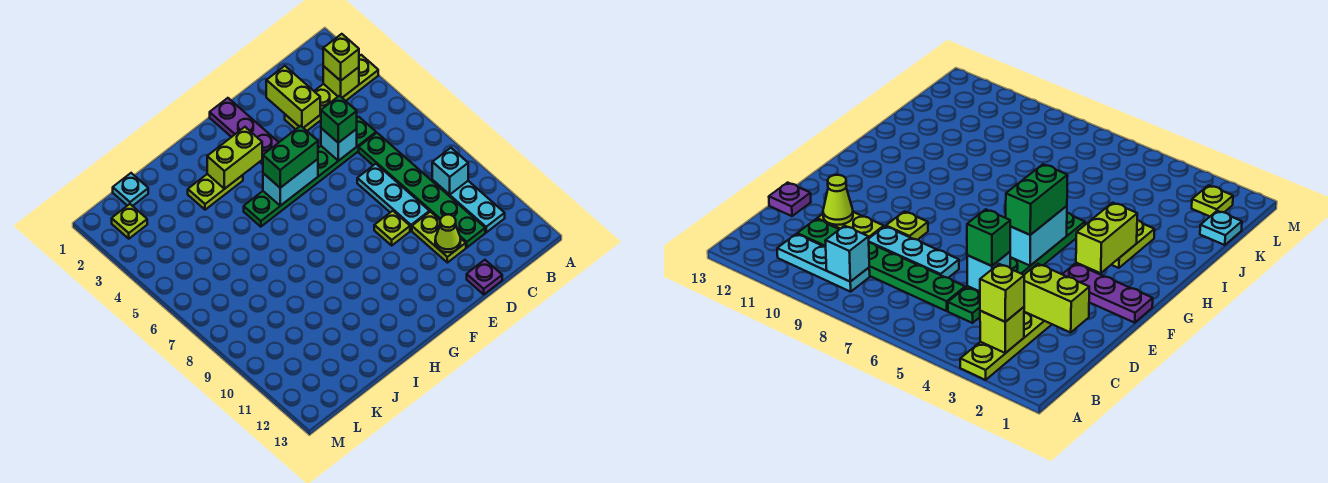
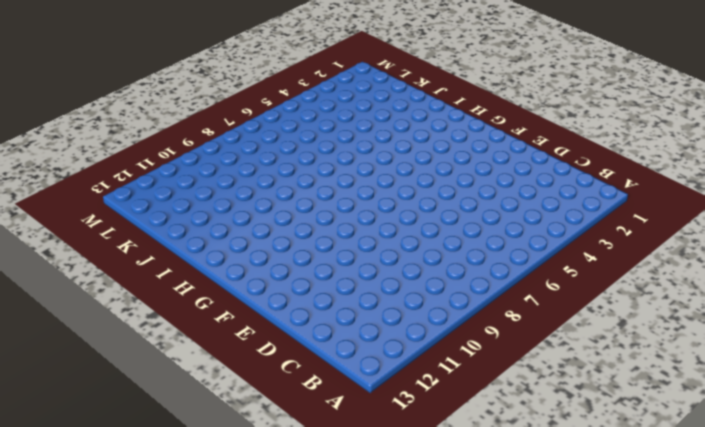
none -> lime plate A3:D3 level 1
none -> cyan plate B9:B11 level 1
none -> green plate C5:H5 level 1

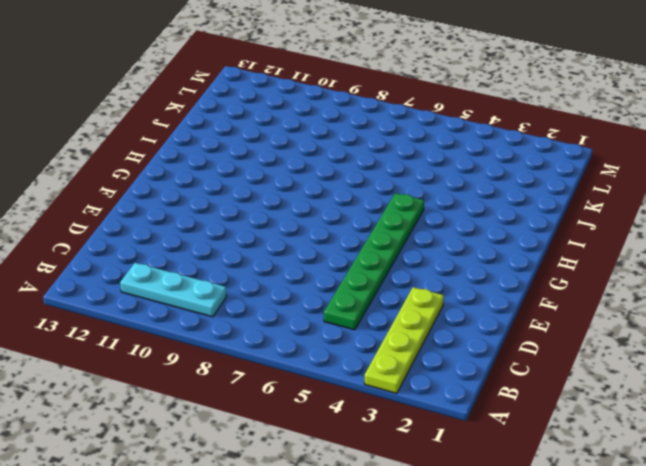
none -> green plate C6:C11 level 1
none -> cyan plate D7:D9 level 1
none -> lime plate D10:D11 level 1

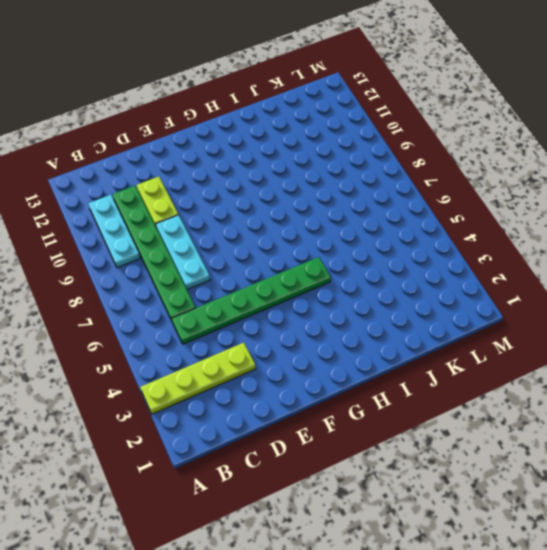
none -> purple plate D13 level 1
none -> lime plate E9 level 1
none -> purple plate F1:F3 level 1

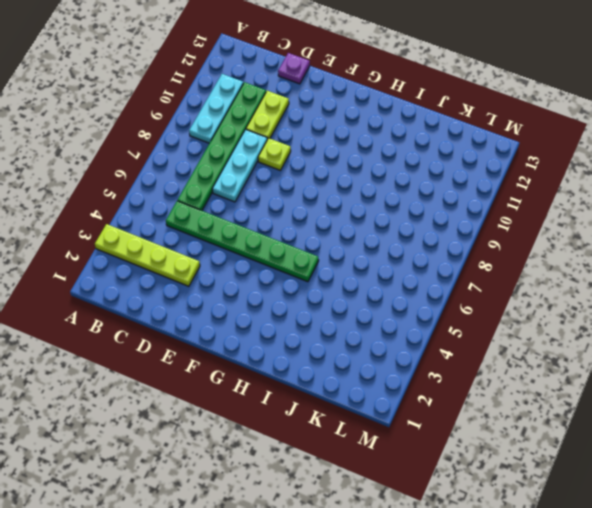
none -> purple plate F1:F3 level 1
none -> lime plate H3:I3 level 1
none -> cyan plate K1 level 1

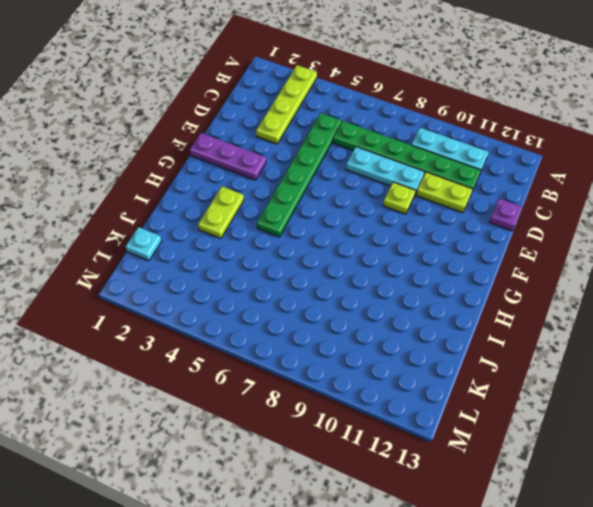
none -> lime plate L2 level 1
none -> lime brick B3 level 2
none -> cyan brick B9 level 2

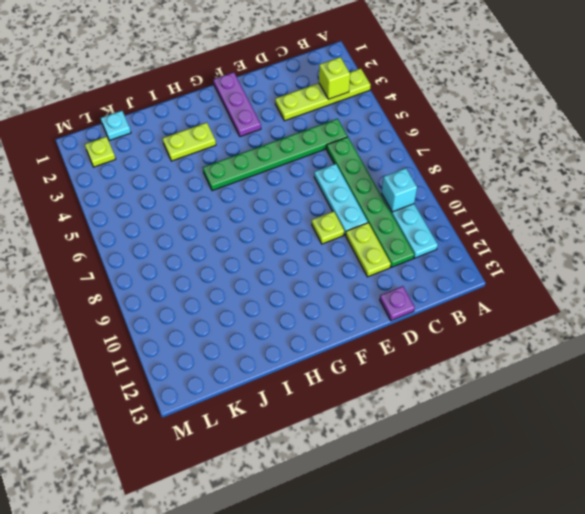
none -> lime brick D2:D3 level 2
none -> cyan brick D5 level 2
none -> lime cone D11 level 2

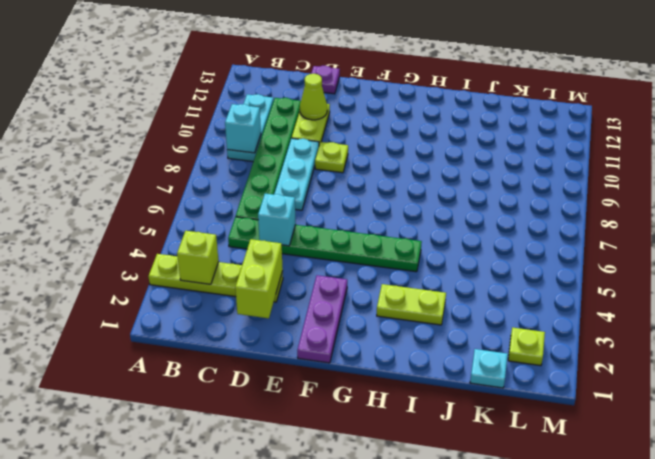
none -> cyan brick F5:G5 level 2
none -> lime brick G3:H3 level 2
none -> lime brick B3 level 3

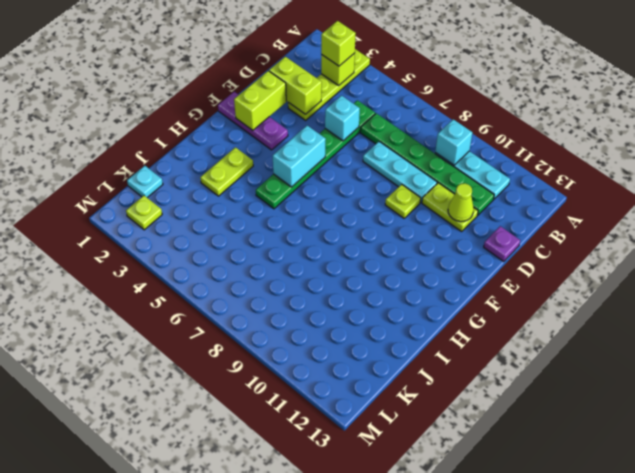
lime brick E2:F2 level 2 -> lime brick G3:H3 level 2
none -> green brick D5 level 3
none -> green brick F5:G5 level 3

